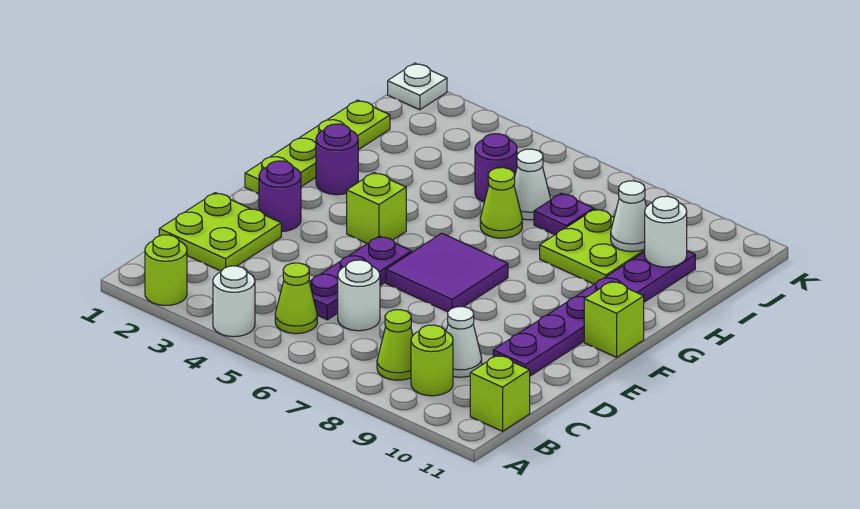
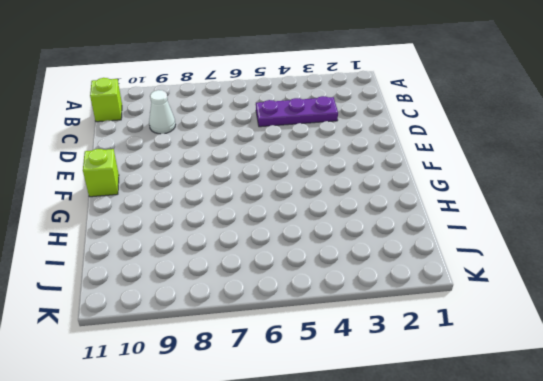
purple plate C3:C5 level 1 -> purple plate C5:E5 level 1
none -> lime round brick A2 level 1
none -> white round brick A4 level 1
none -> lime cone B5 level 1

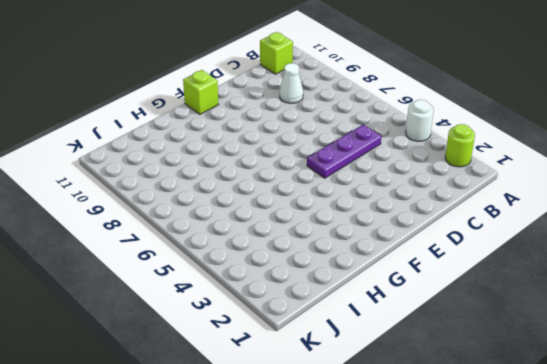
none -> lime cone B5 level 1
none -> lime cone B8 level 1
none -> lime round brick B9 level 1

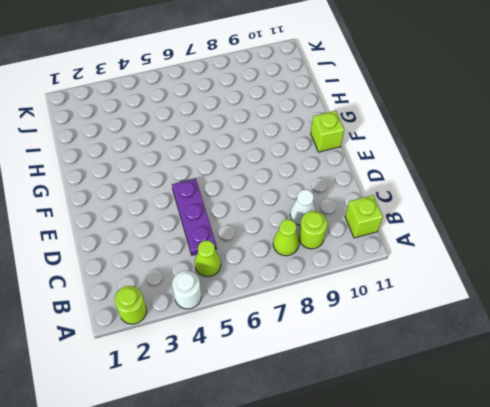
none -> lime plate C1:D2 level 1
none -> white round brick C6 level 1
none -> purple plate D10:I10 level 1

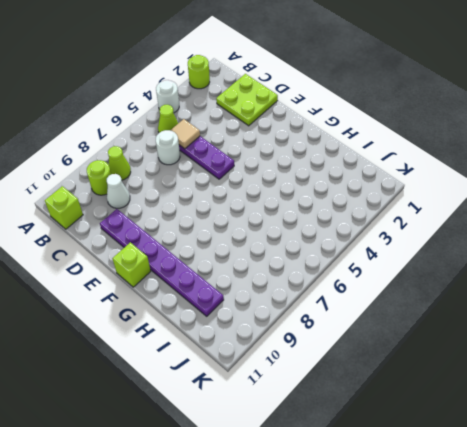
tan tile C5 level 2 -> none
none -> purple round brick E2 level 1
none -> purple tile E6:F7 level 1
none -> lime plate F1:I1 level 1

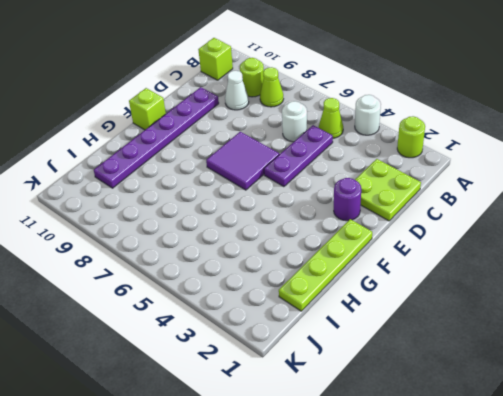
none -> lime brick F4 level 1
none -> purple round brick G2 level 1
none -> lime cone H6 level 1

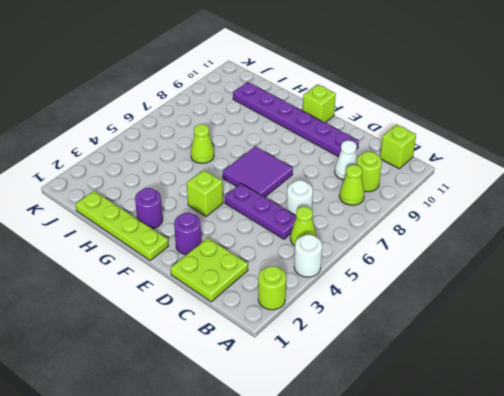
none -> lime plate H8:I9 level 1
none -> purple round brick I5 level 1
none -> white cone I6 level 1

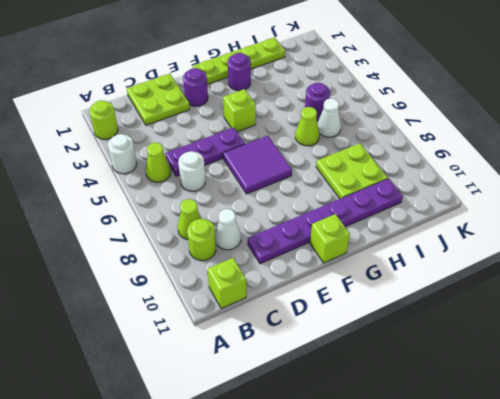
none -> purple plate I7 level 1
none -> white plate K1 level 1
none -> white cone I9 level 2

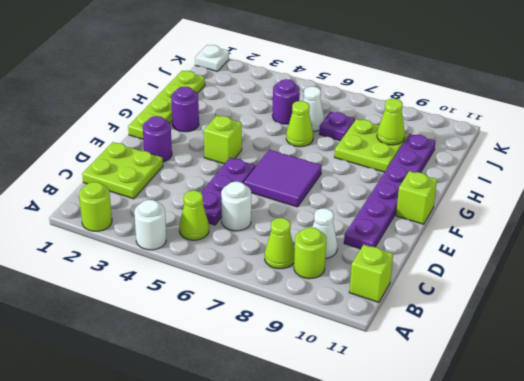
lime cone I9 level 2 -> white cone I9 level 2
none -> white round brick I10 level 2

